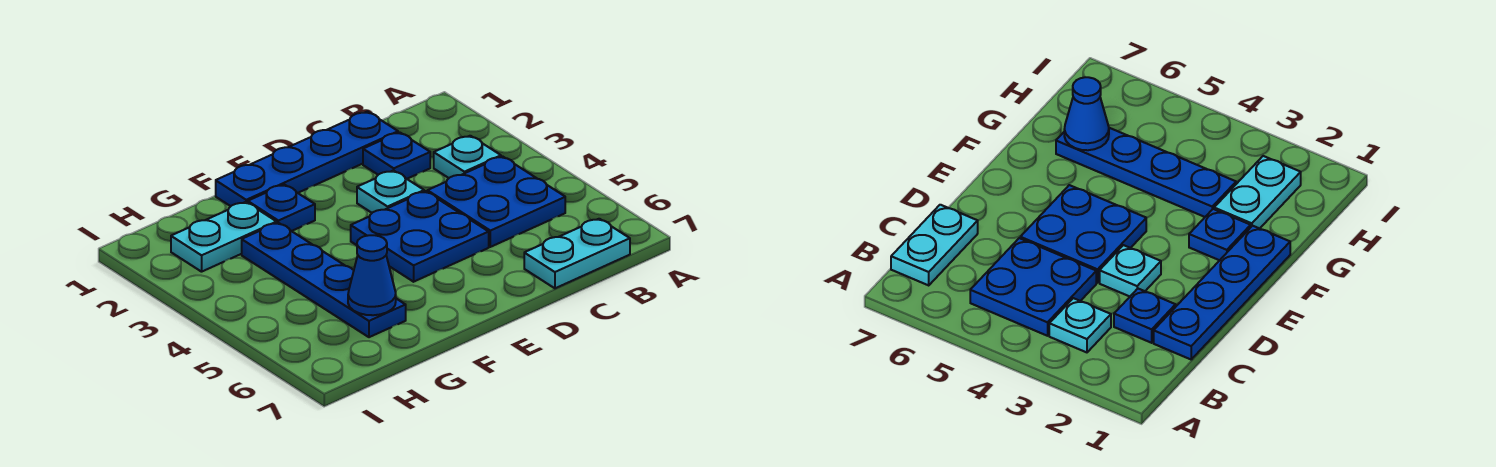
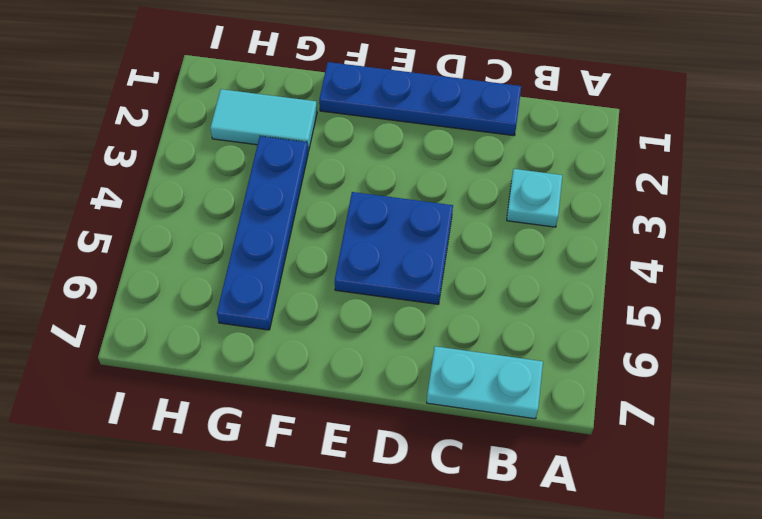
cyan tile G2:H2 level 1 -> cyan plate G2:H2 level 1
none -> blue plate B4:C5 level 1
none -> blue plate C2 level 1

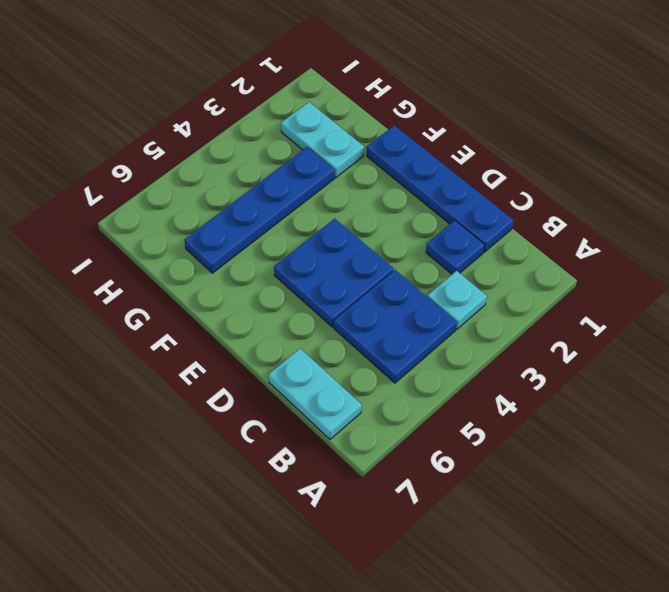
none -> cyan plate D3 level 1
none -> blue plate F2 level 1

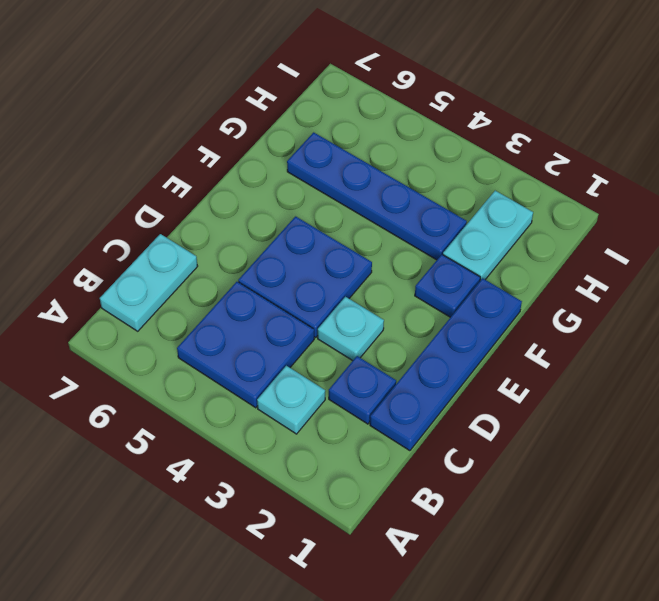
none -> blue cone G6 level 2

